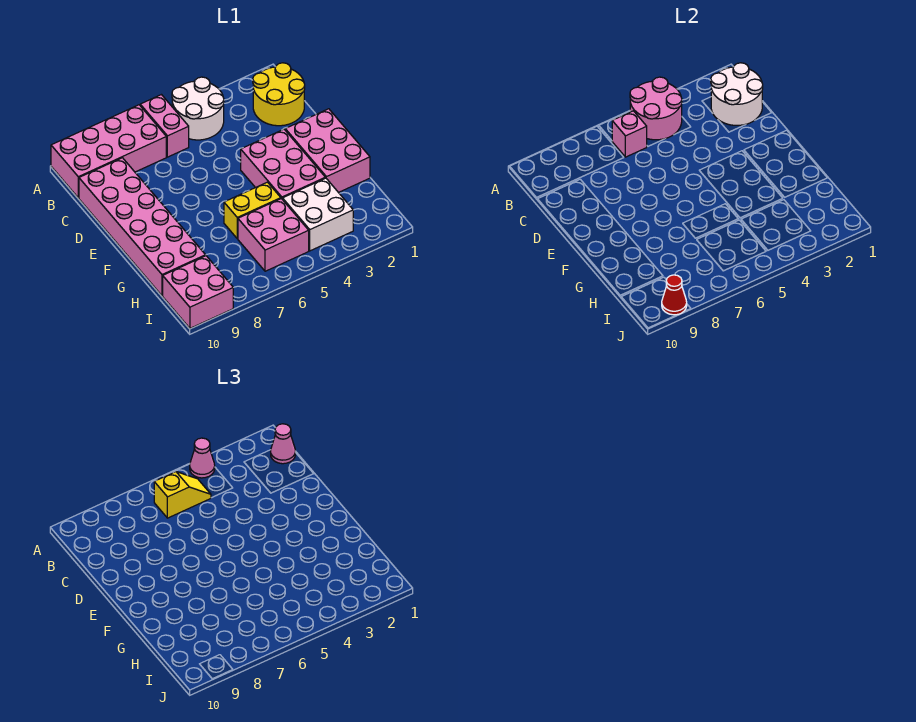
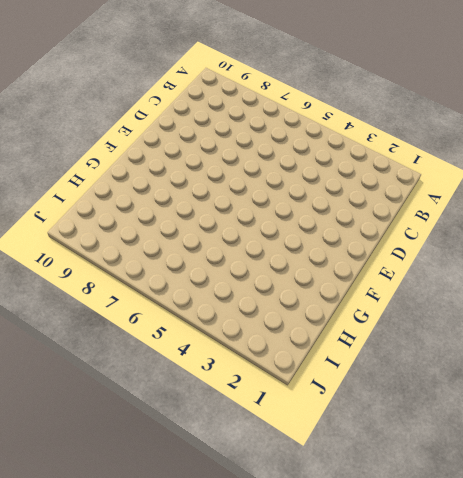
none -> white round brick A4:B5 level 1
none -> pink brick A6:B6 level 1
none -> pink brick A7:B10 level 1

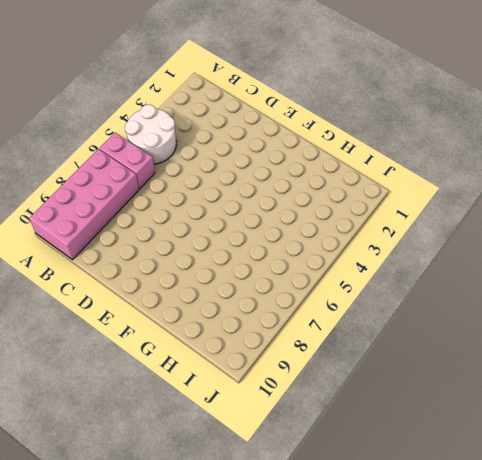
none -> yellow round brick B1:C2 level 1
none -> pink brick C9:H10 level 1
none -> pink brick E1:G2 level 1

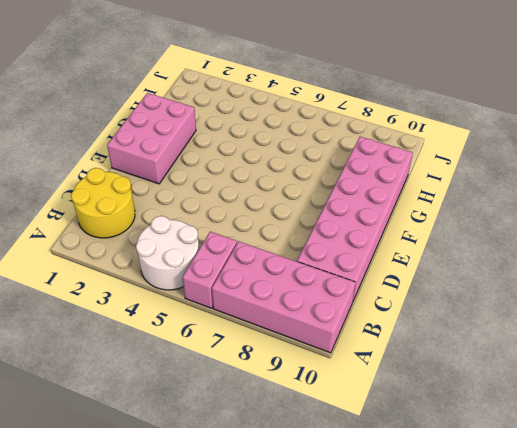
none -> pink brick E3:G4 level 1
none -> yellow brick G5:G6 level 1
none -> white brick H3:I4 level 1

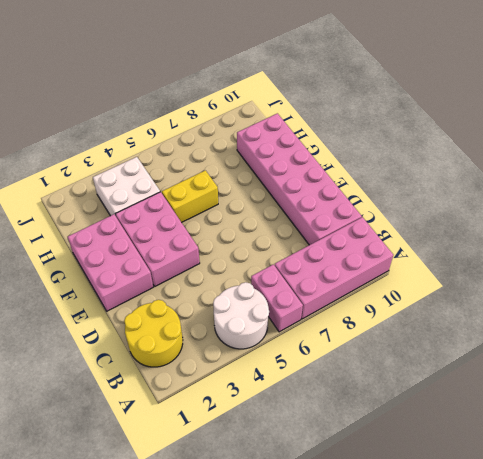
none -> pink brick H5:I6 level 1
none -> pink brick I9:J10 level 1
none -> pink round brick A4:B5 level 2

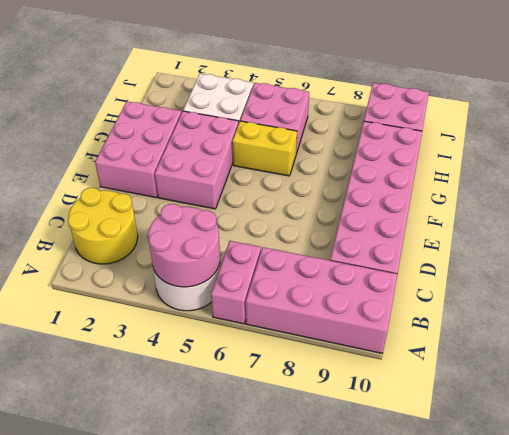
none -> white round brick B1:C2 level 2
none -> pink brick B6 level 2
none -> red cone J9 level 2

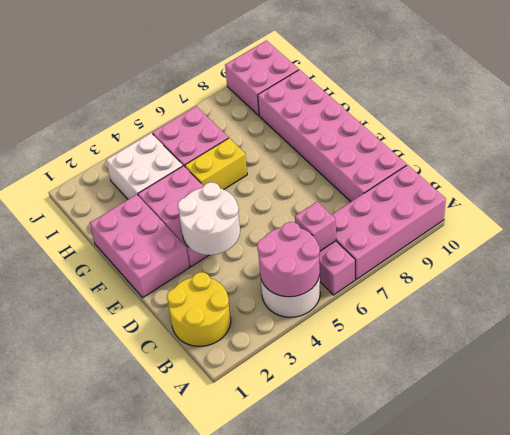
white round brick D3:E4 level 2 -> white round brick B1:C2 level 2
none -> red cone J9 level 2
none -> pink cone A4 level 3
none -> pink cone B1 level 3

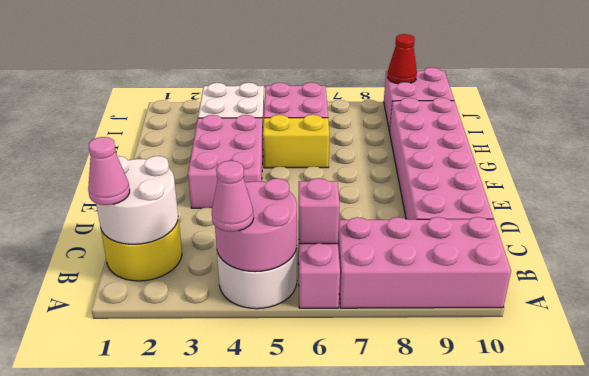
none -> pink brick E1:G2 level 1
none -> yellow slope B5:B6 level 3 top 6

